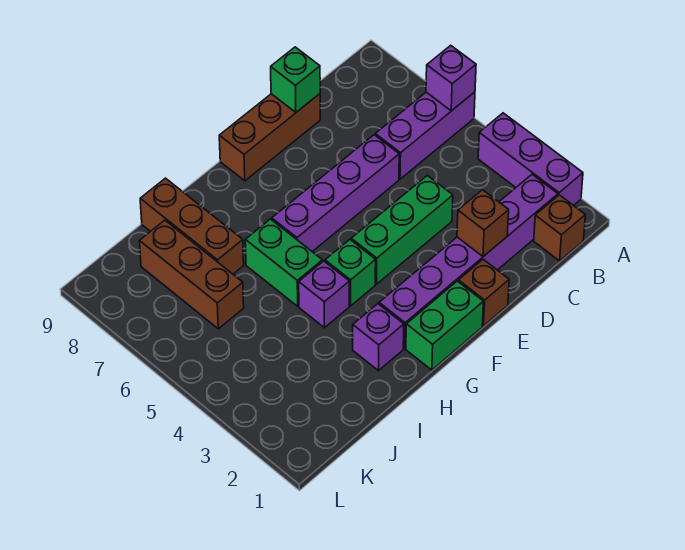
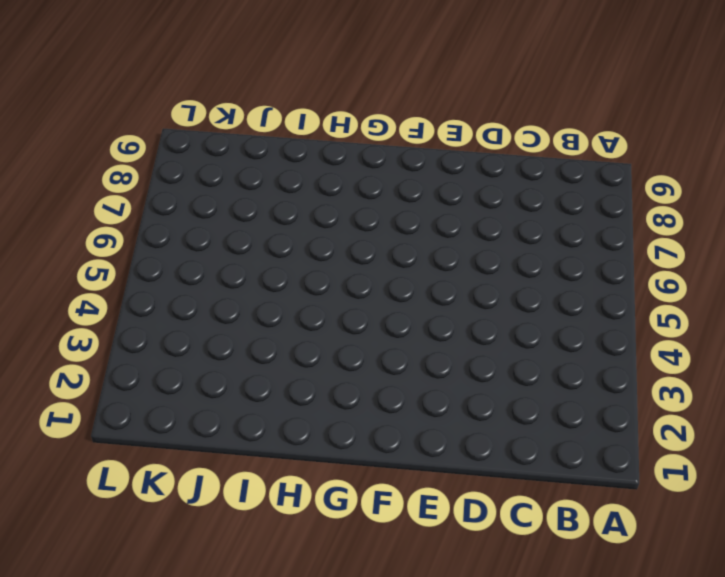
none -> purple brick A2:A4 level 1
none -> purple brick A6:C6 level 1
none -> brown brick B1 level 1

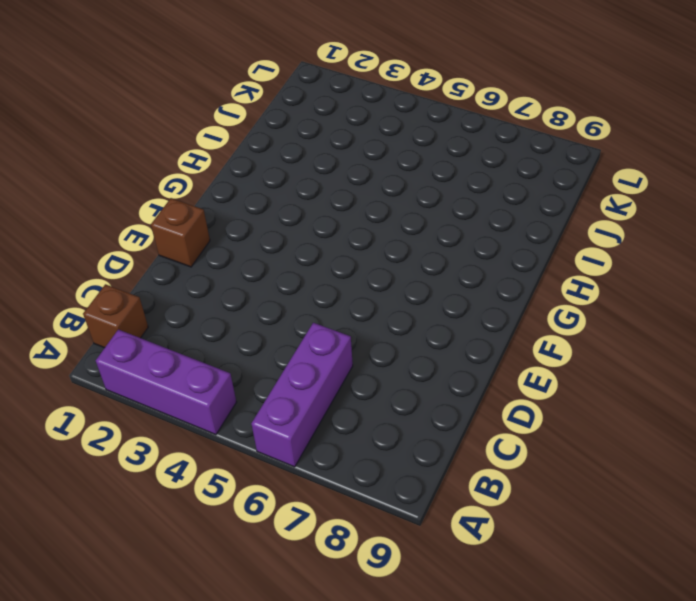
none -> purple brick B2:G2 level 1
none -> green brick D4:F4 level 1
none -> purple brick D6:G6 level 1

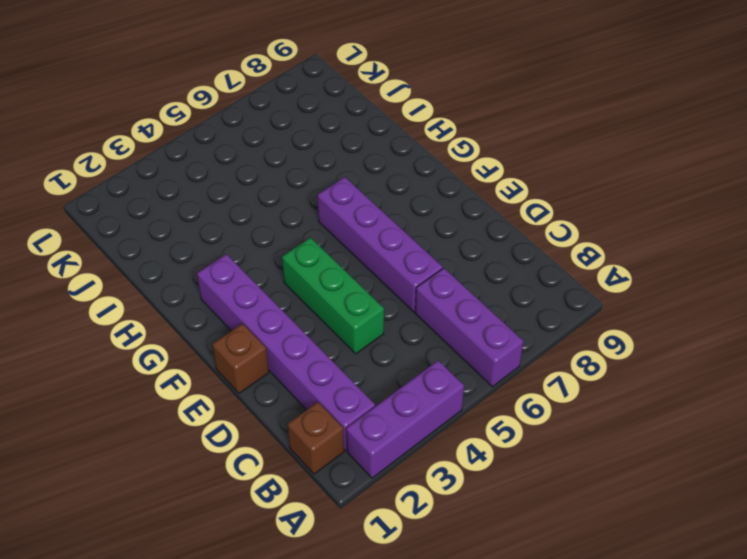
none -> brown brick D9:F9 level 1
none -> green brick F1:G1 level 1
none -> green brick G4 level 1

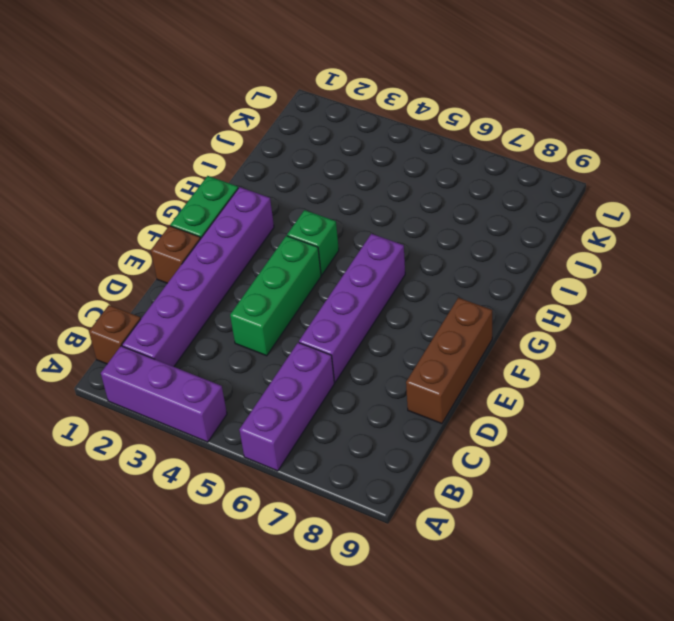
none -> purple brick H2 level 1
none -> purple brick H4 level 1
none -> green brick H5:H6 level 1

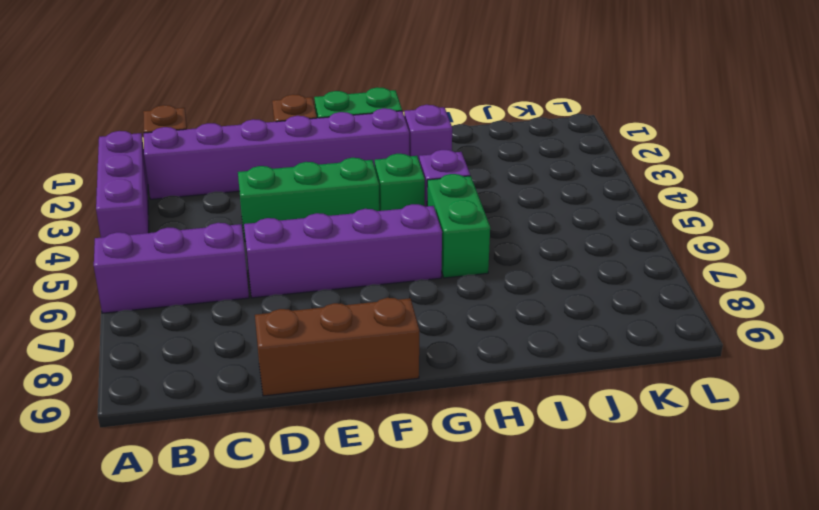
none -> brown brick I7:I9 level 1
none -> brown brick J6:J8 level 1
none -> purple brick A6 level 2

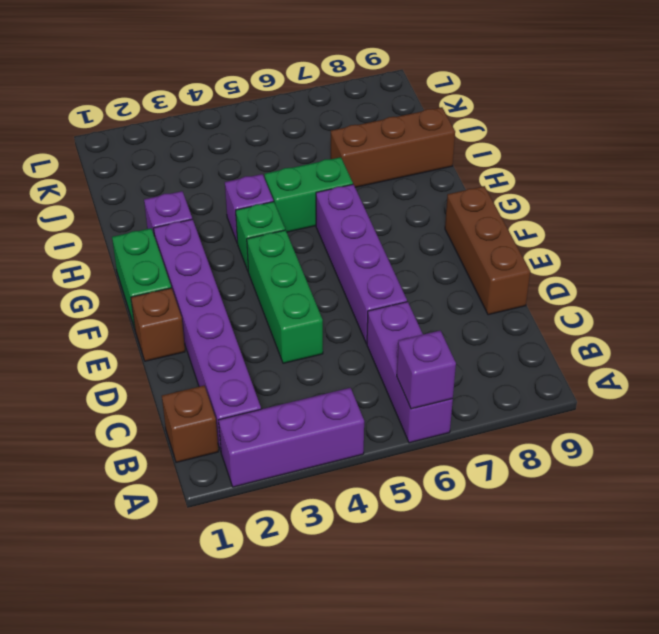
none -> brown brick J6:J8 level 1
none -> brown brick D2 level 2
none -> green brick D9 level 2

